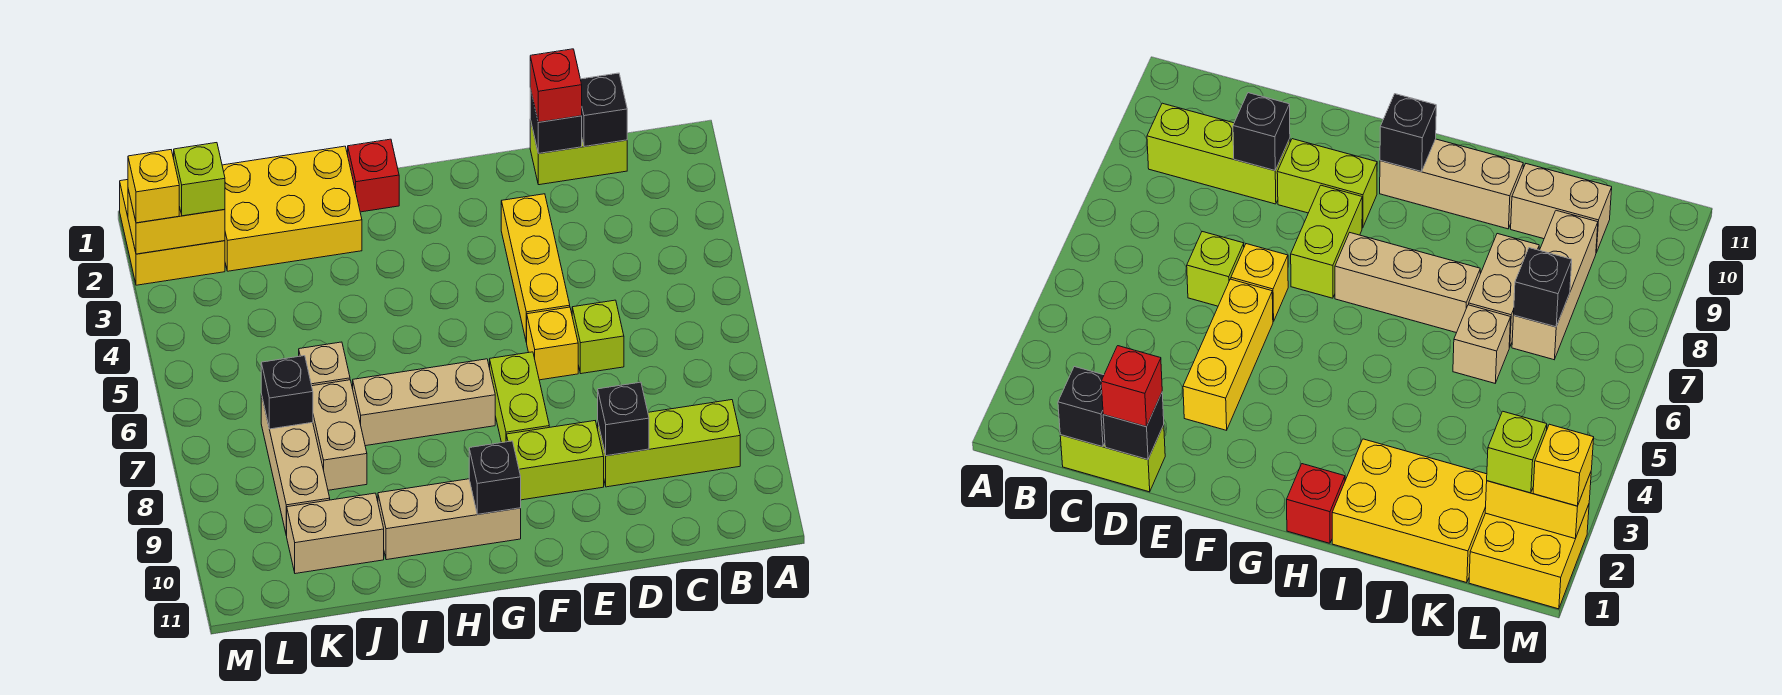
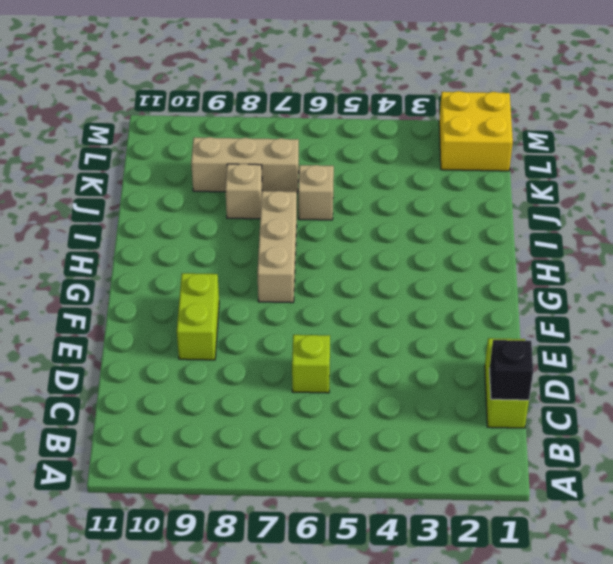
tan brick J8 level 1 -> tan brick J7:J8 level 1
none -> lime brick B9:D9 level 1
none -> yellow brick E3:E5 level 1
none -> yellow brick E6 level 1

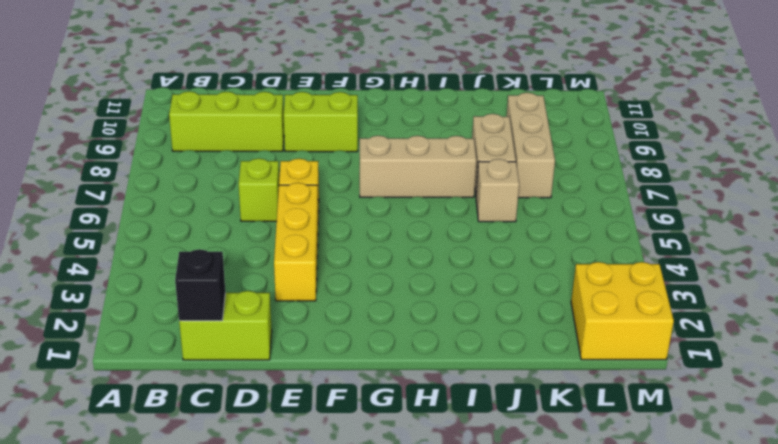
none -> lime brick F7:F8 level 1
none -> tan brick G10:I10 level 1
none -> red brick H1 level 1

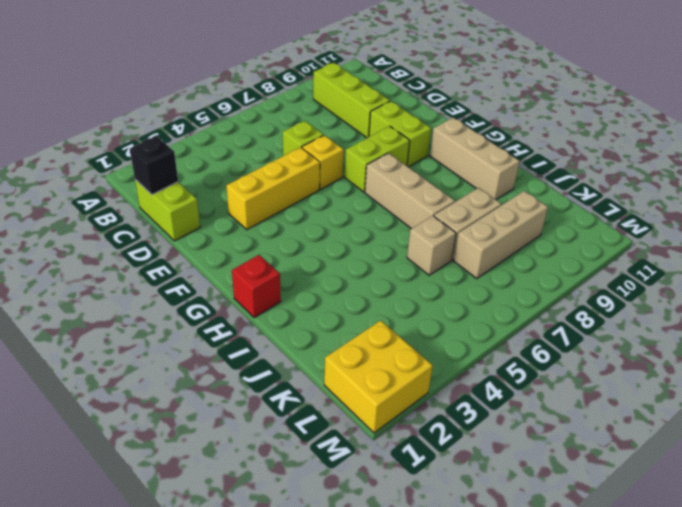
none -> yellow brick I1:K2 level 1
none -> tan brick J10:K10 level 1
none -> black brick D1 level 2

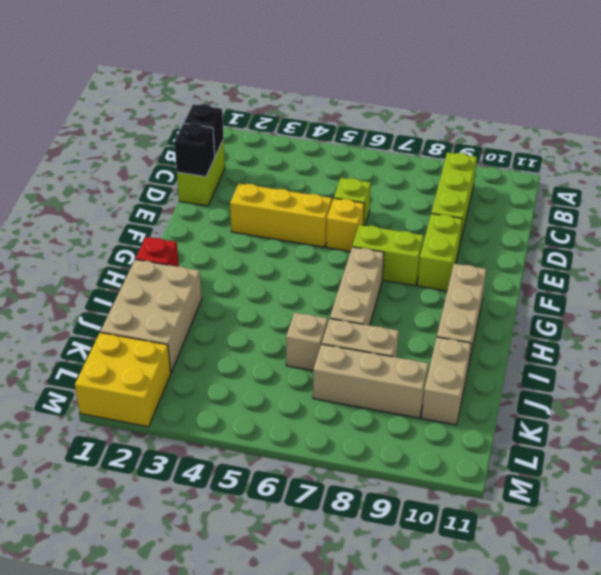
tan brick I1:K2 level 1 -> yellow brick I1:K2 level 1
none -> black brick D9 level 2
none -> black brick G10 level 2
none -> black brick K7 level 2

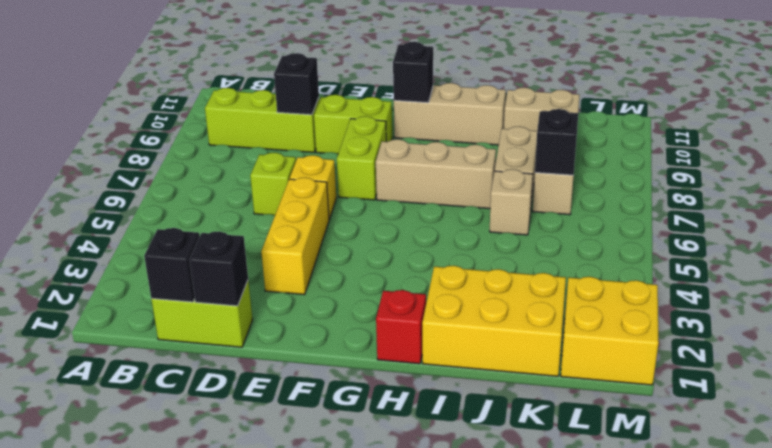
none -> yellow brick L2:M2 level 2
none -> red brick D1 level 3
none -> lime brick L2 level 3

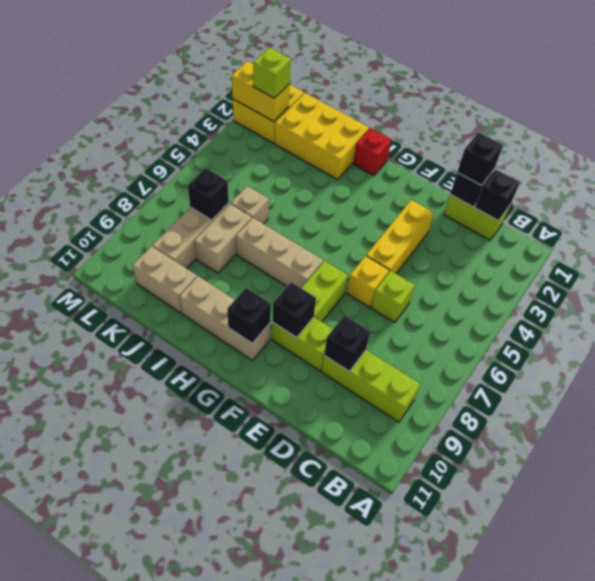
black brick D1 level 3 -> red brick D1 level 3
black brick F9 level 2 -> none
none -> yellow brick M2 level 3

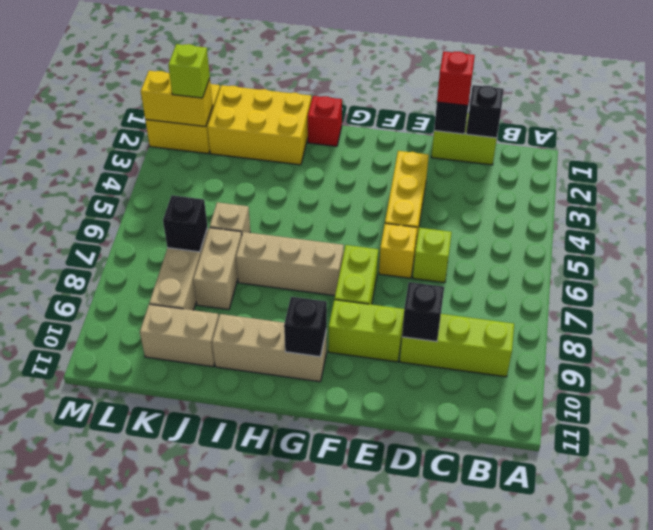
none -> yellow brick M2 level 3

